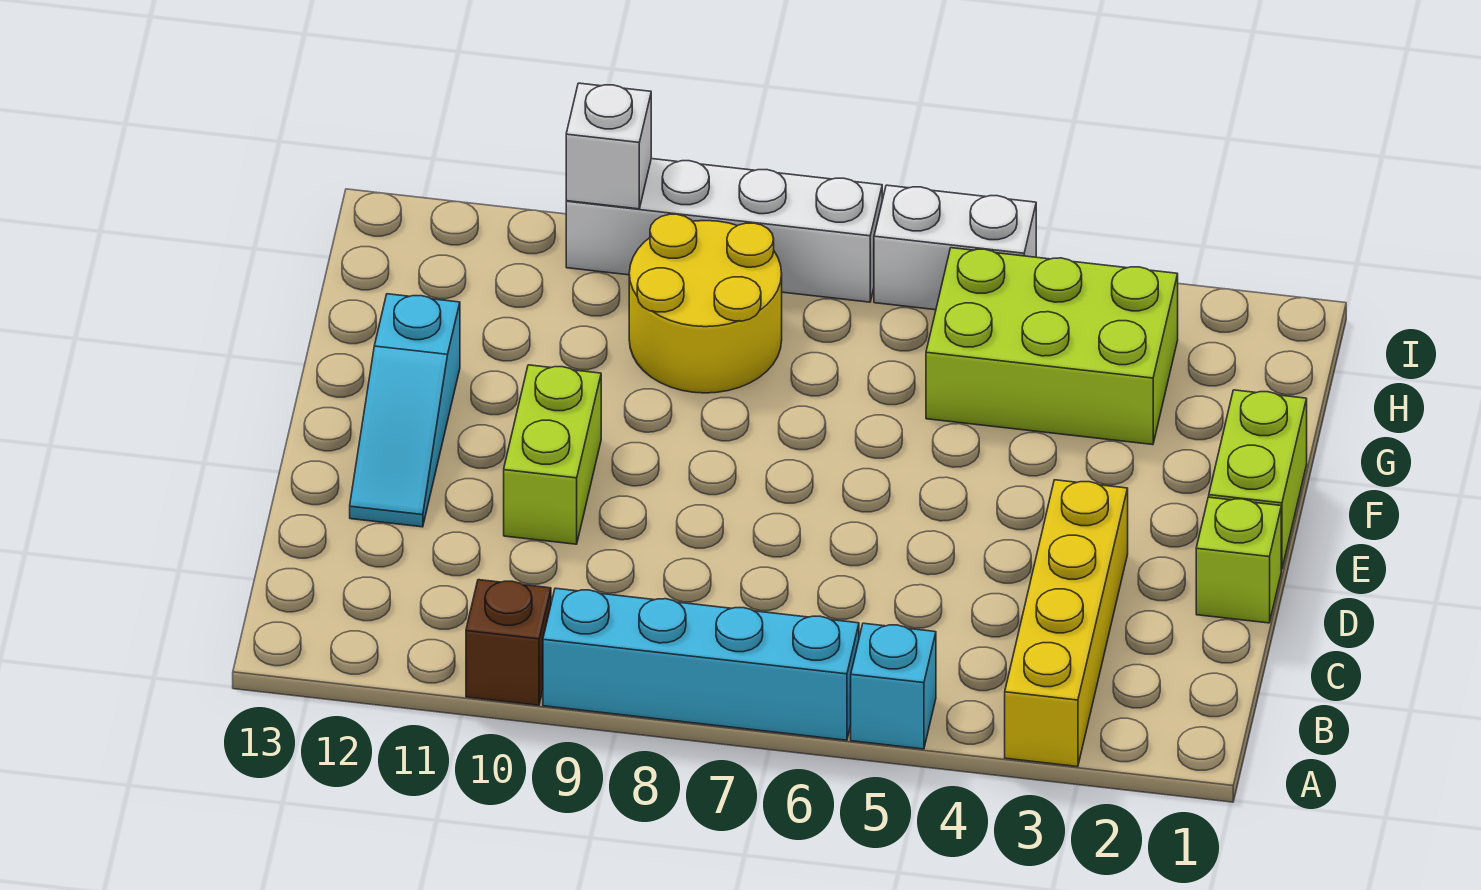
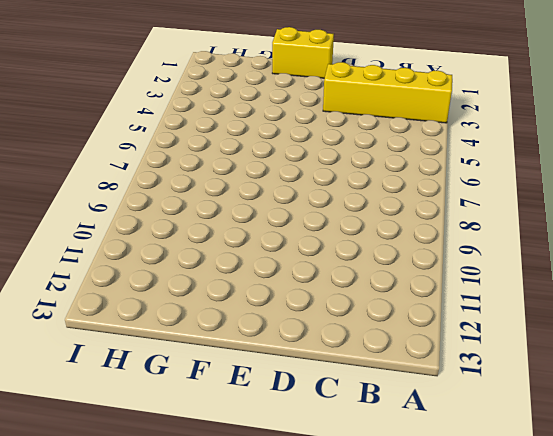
yellow brick E1:F1 level 1 -> lime brick E1:F1 level 1
none -> cyan brick A5 level 1
none -> cyan brick A6:A9 level 1
none -> brown brick A10 level 1

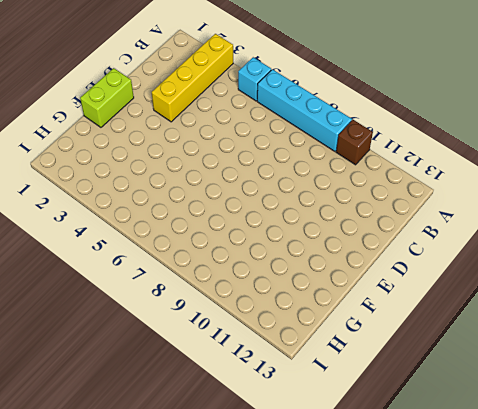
none -> lime brick D1 level 1
none -> lime brick D10:E10 level 1
none -> cyan slope D12:F12 level 1 top F

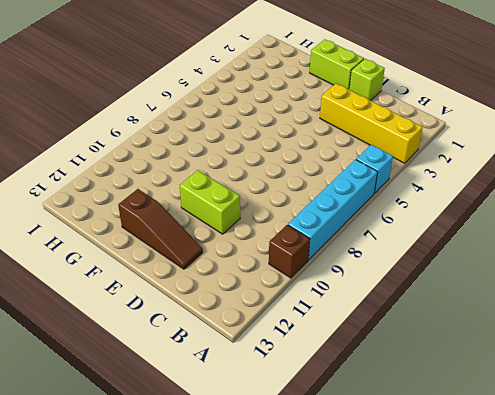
brown slope D12:F12 level 1 top F -> cyan slope D12:F12 level 1 top F
none -> lime brick G3:H5 level 1
none -> yellow round brick G8:H9 level 1
none -> white brick I5:I6 level 1

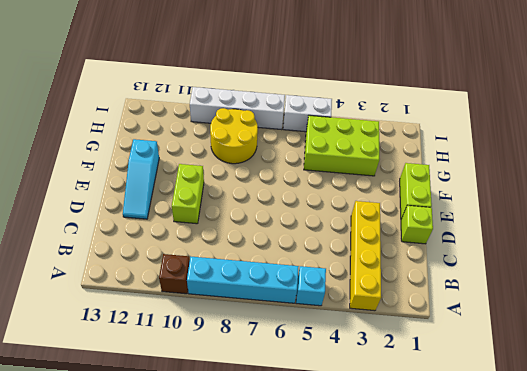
none -> white brick I10 level 2

